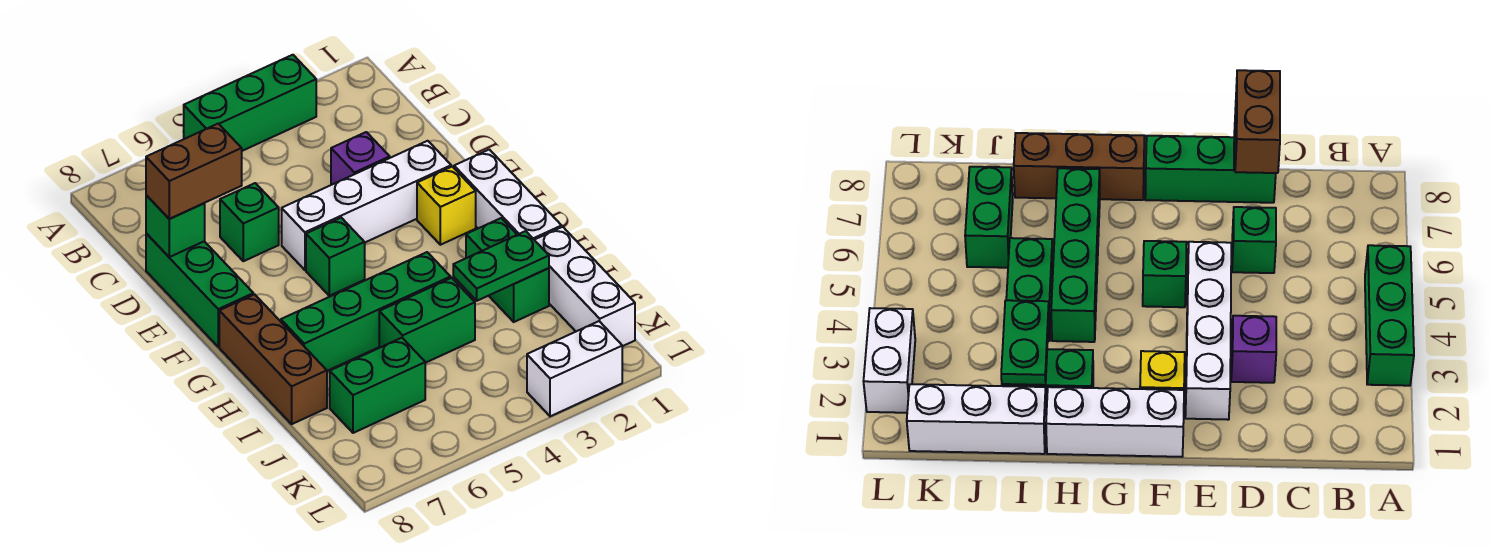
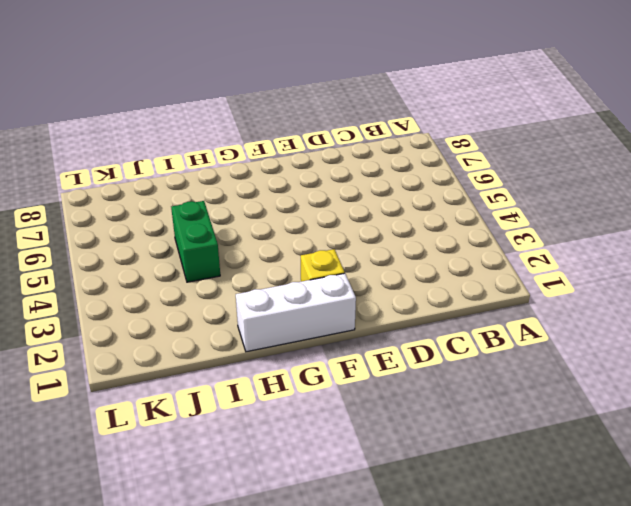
none -> green brick A3:A5 level 1
none -> purple brick D3 level 1
none -> green brick D6 level 1

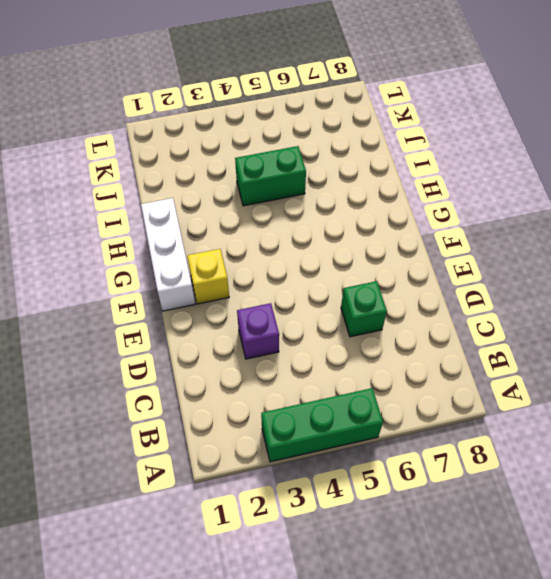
none -> green brick D8:F8 level 1
none -> white brick E2:E5 level 1
none -> green brick F5 level 1

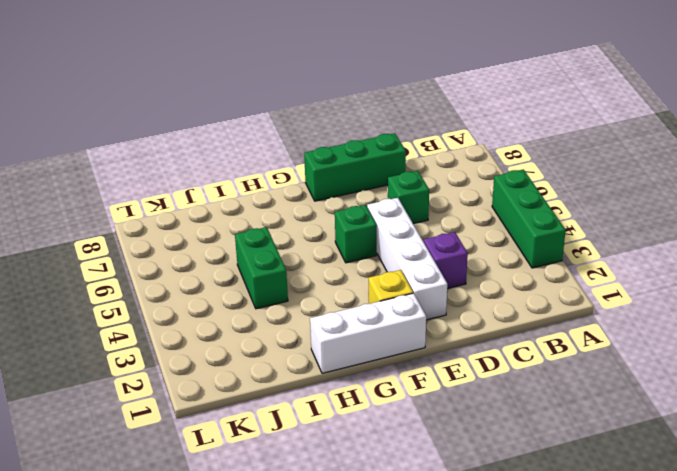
none -> brown brick G8:I8 level 1
none -> green brick H2:I2 level 1
none -> green brick H4:H7 level 1

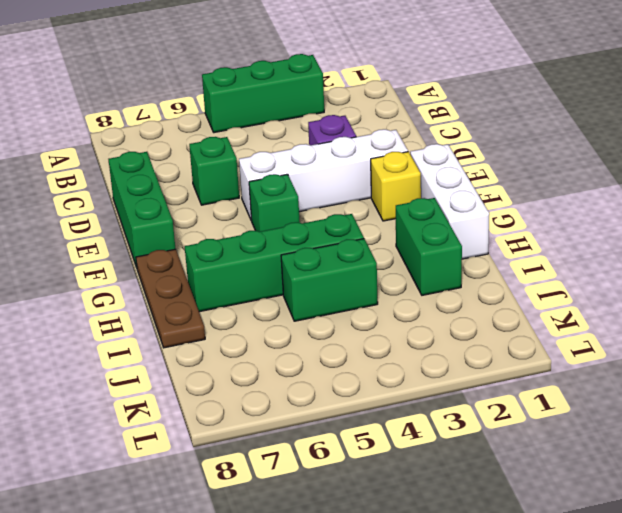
brown plate G8:I8 level 1 -> brown brick G8:I8 level 1
none -> white brick I1:K1 level 1
none -> green brick J6:J7 level 1
none -> white brick L2:L3 level 1

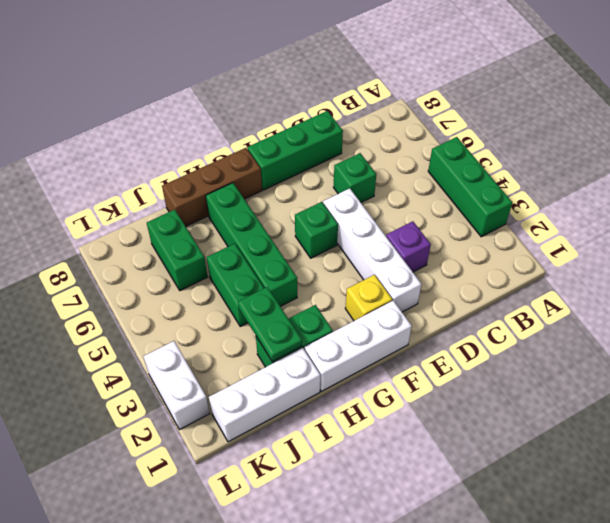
none -> green brick D8 level 2
none -> brown brick D7:D8 level 3

